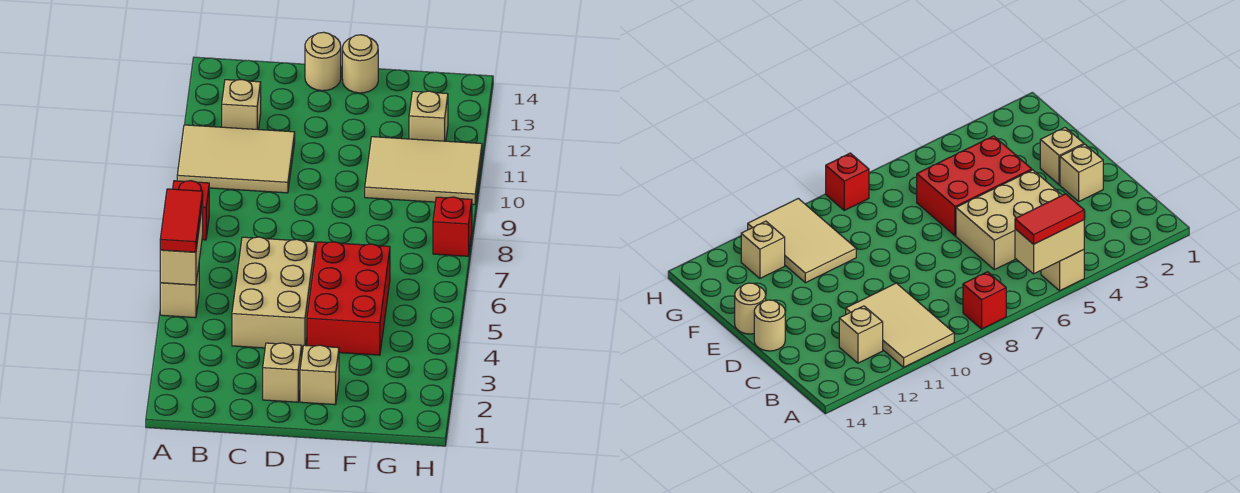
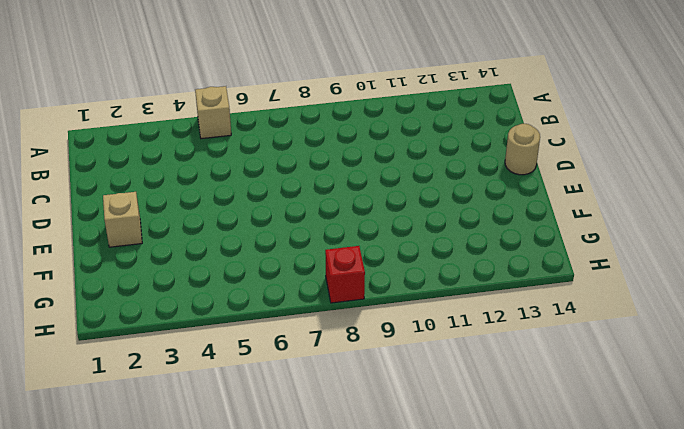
none -> red brick A8 level 1
none -> tan tile A10:C11 level 1
none -> tan brick B12 level 1

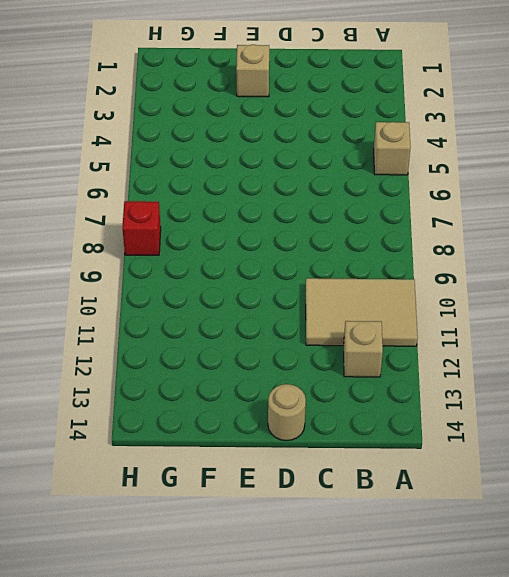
none -> red brick A8 level 1
none -> tan brick C4:D6 level 1
none -> tan brick D2 level 1

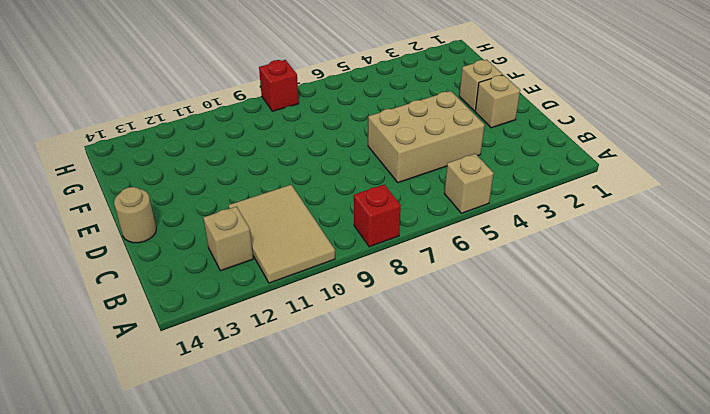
none -> red brick E4:F6 level 1
none -> tan round brick E14 level 1
none -> tan tile F10:H11 level 1

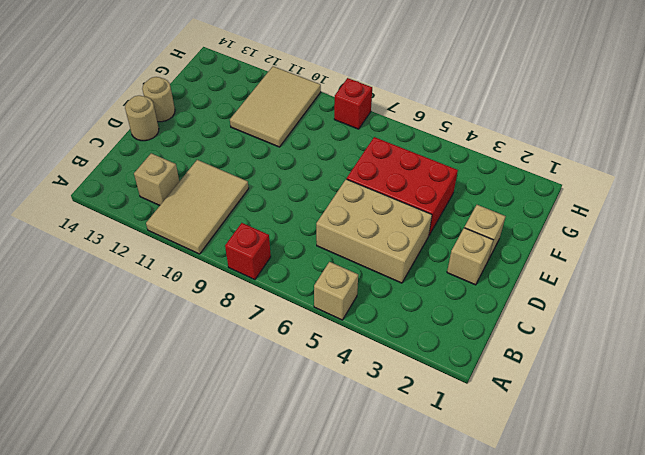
none -> tan brick G12 level 1
none -> tan brick A5:A6 level 2
none -> red tile A5:A6 level 3

